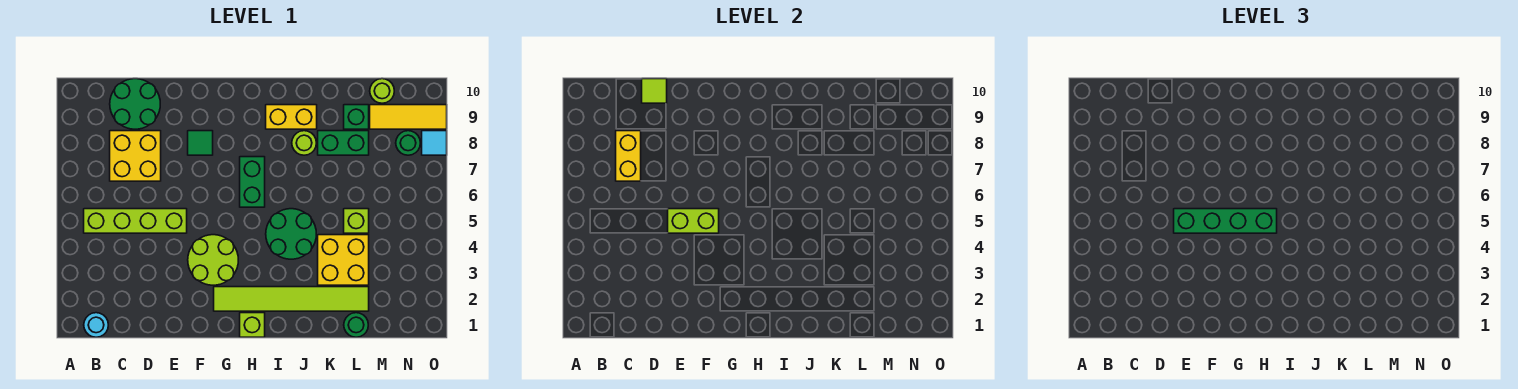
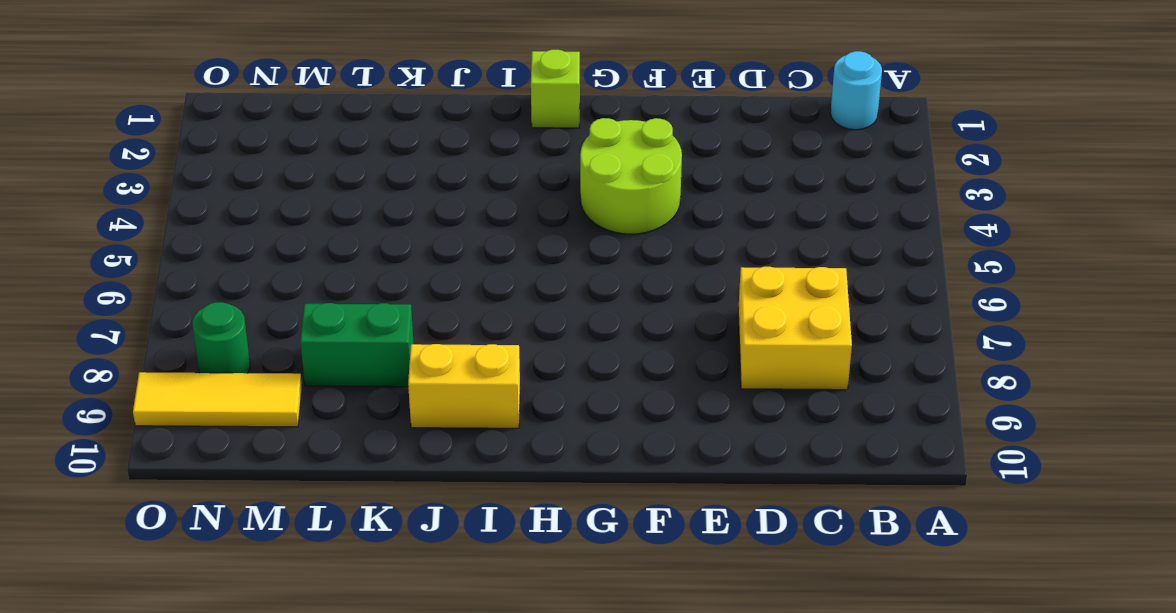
none -> lime brick B5:E5 level 1
none -> green round brick C9:D10 level 1
none -> green tile F8 level 1

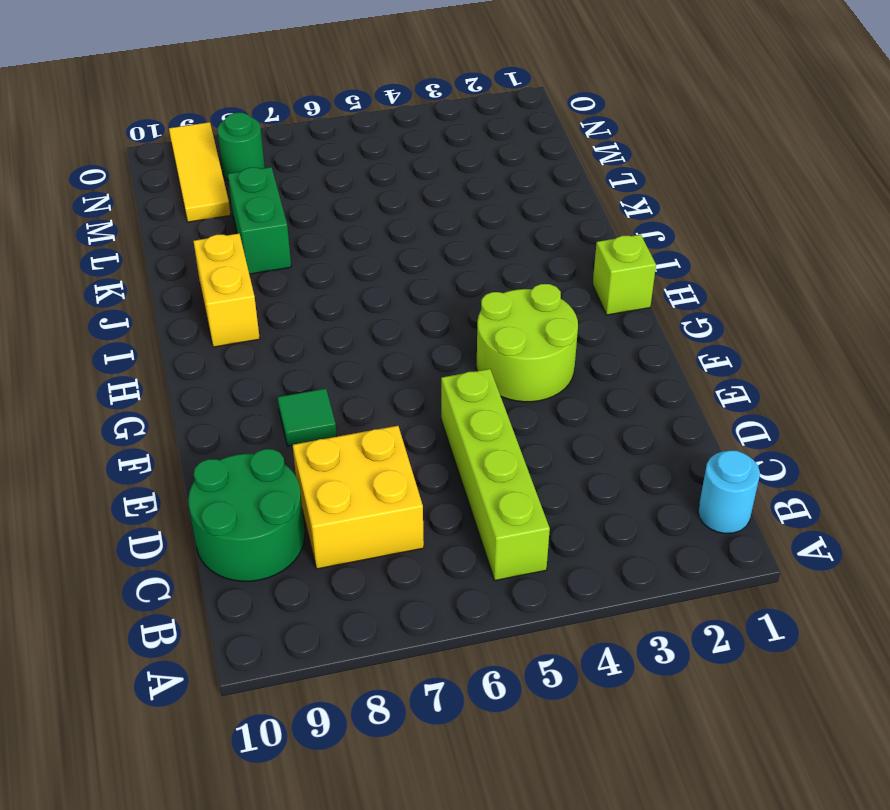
none -> lime tile G2:L2 level 1
none -> green brick H6:H7 level 1
none -> green round brick I4:J5 level 1

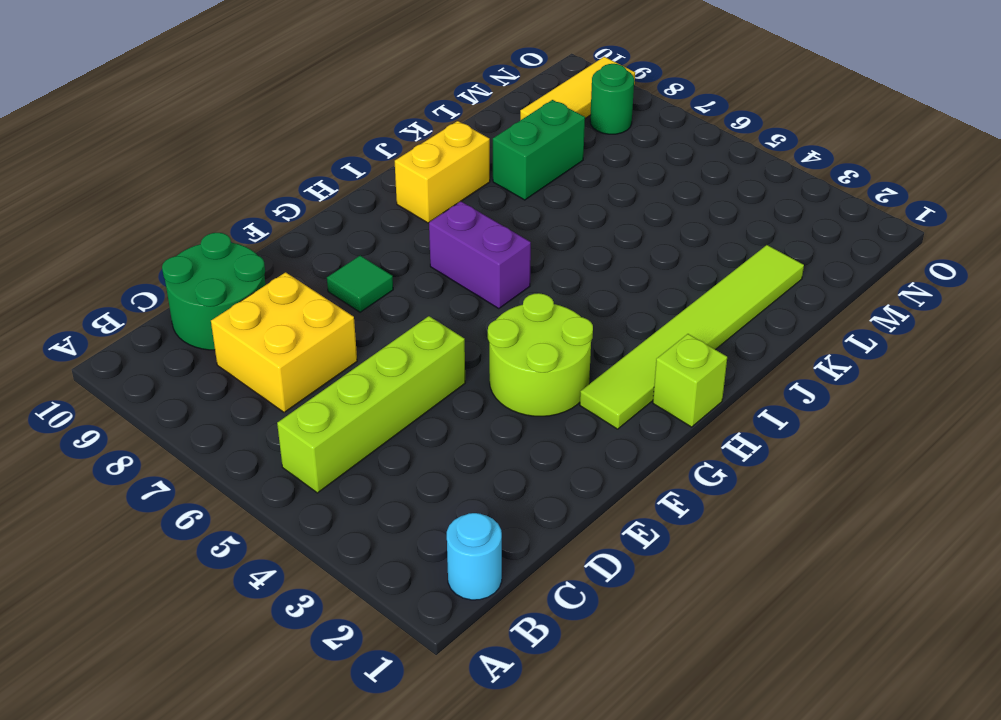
purple brick H6:H7 level 1 -> green brick H6:H7 level 1
none -> green round brick I4:J5 level 1
none -> lime round brick J8 level 1
none -> yellow brick K3:L4 level 1

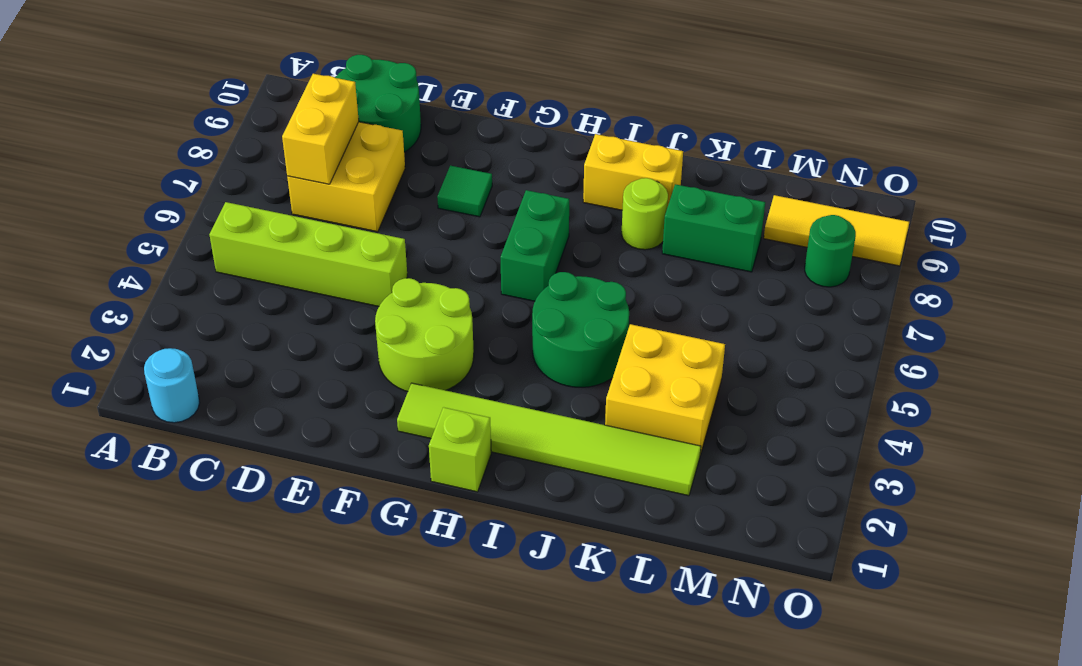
none -> green round brick L1 level 1
none -> lime brick L5 level 1
none -> green brick L9 level 1

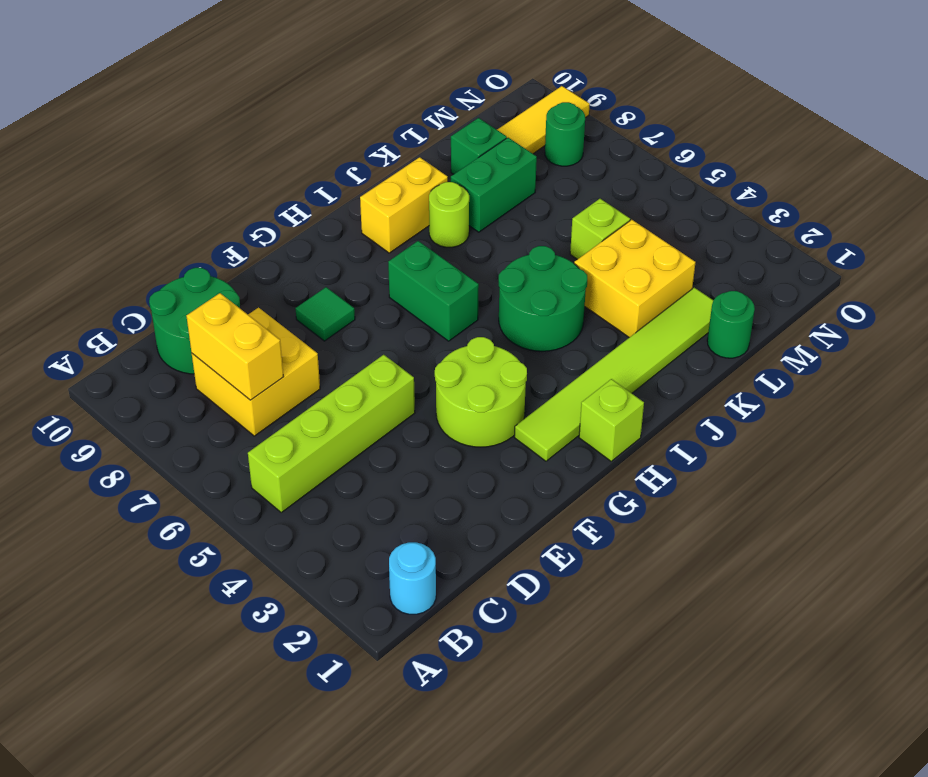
none -> lime round brick M10 level 1
none -> cyan tile O8 level 1
none -> lime tile D10 level 2

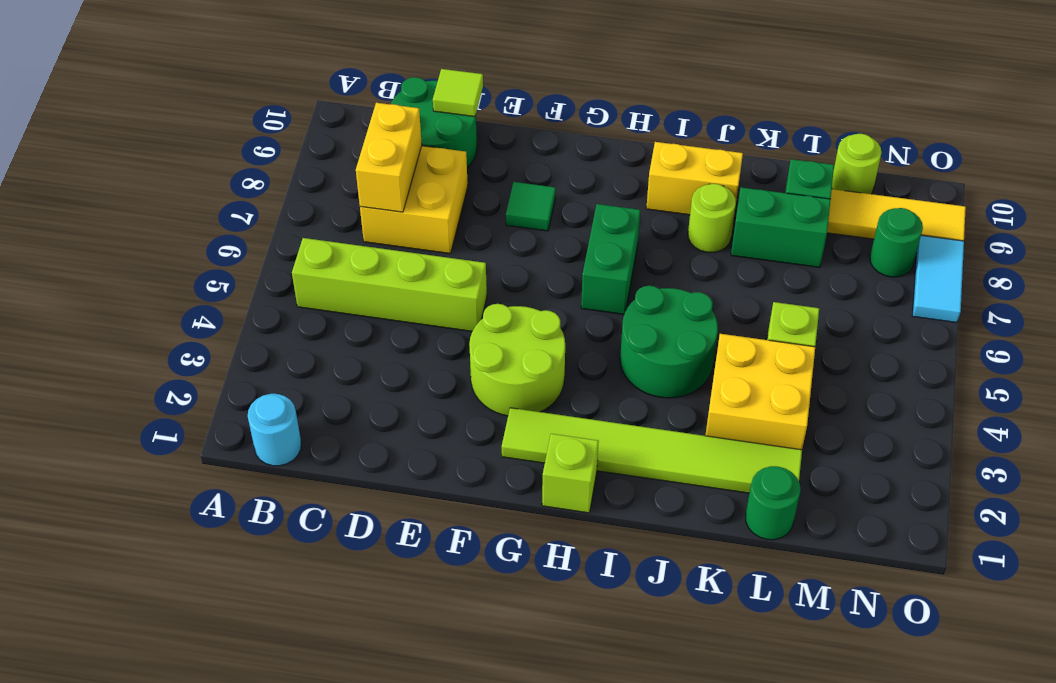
cyan tile O7:O8 level 1 -> cyan tile O8 level 1
none -> lime brick E5:F5 level 2
none -> green brick E5:H5 level 3

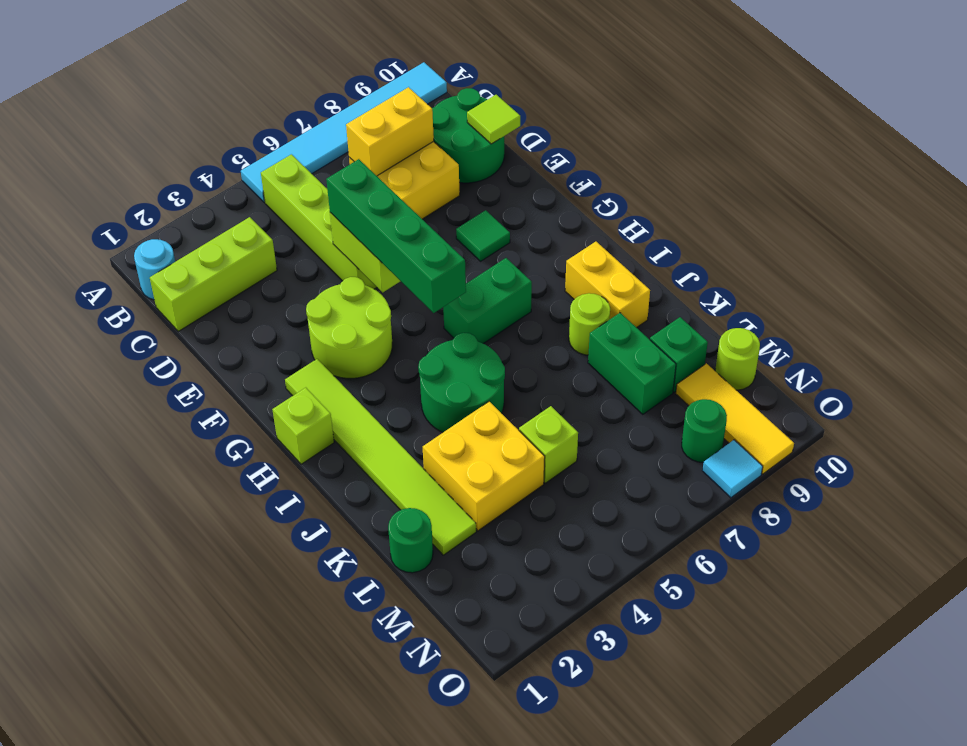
cyan tile A5:A10 level 1 -> none
lime brick C1:C3 level 1 -> none

